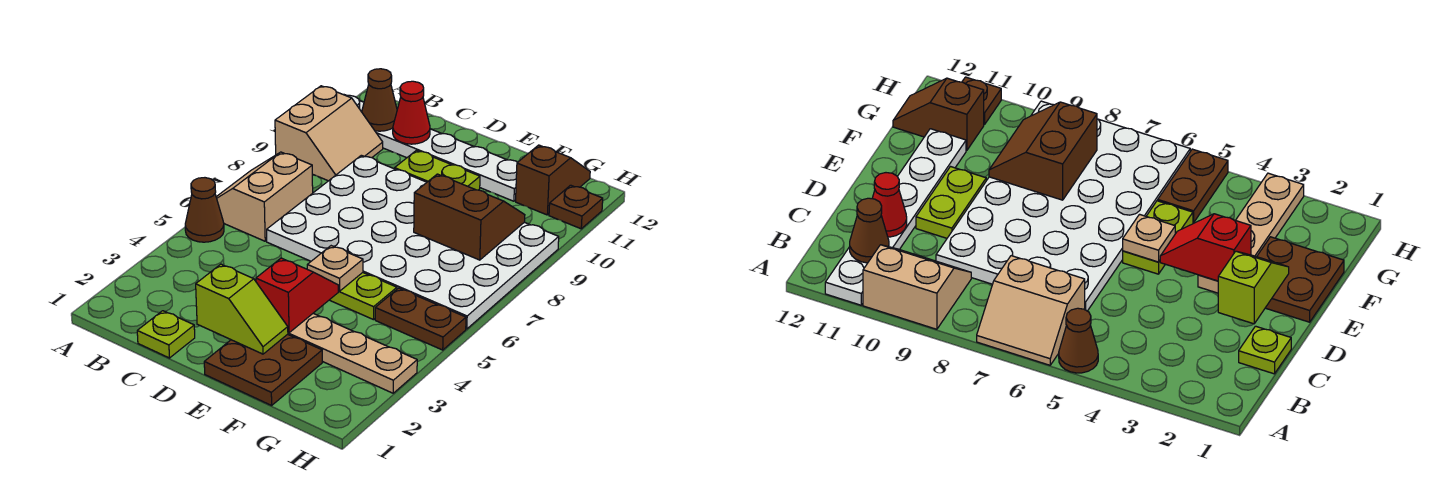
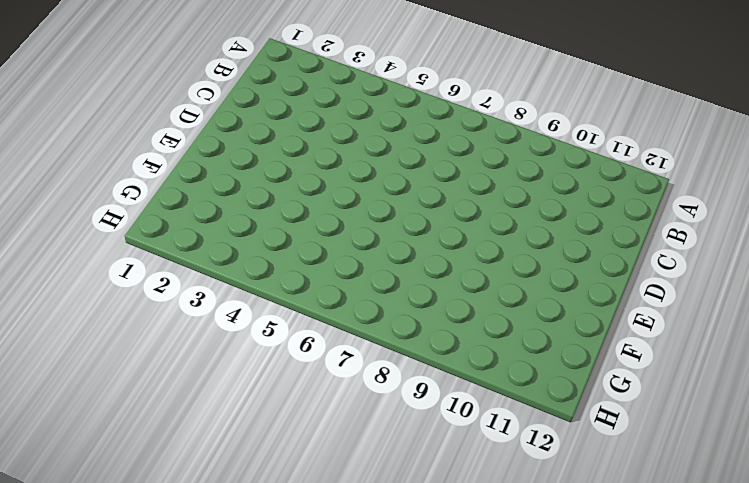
none -> brown cone A5 level 1
none -> tan slope A6:B7 level 1 top B
none -> tan slope A9:B10 level 1 top A

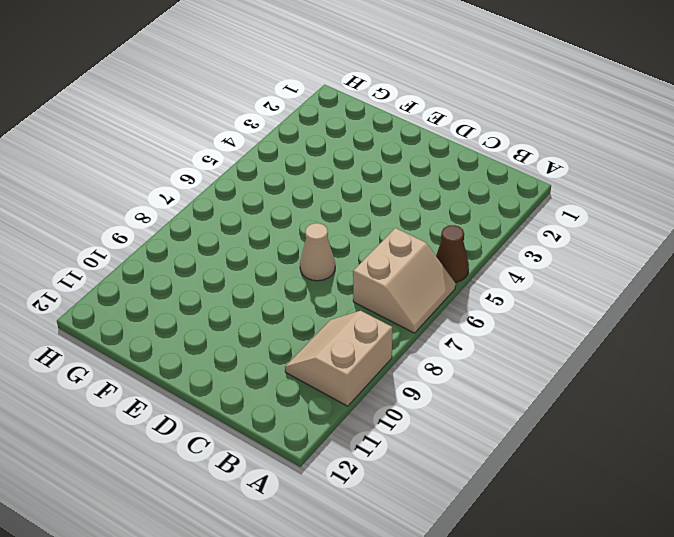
tan cone D7 level 1 -> white plate C6:H9 level 1
none -> white plate A11:F11 level 1
none -> lime plate C1 level 1
none -> lime plate D10:E10 level 1

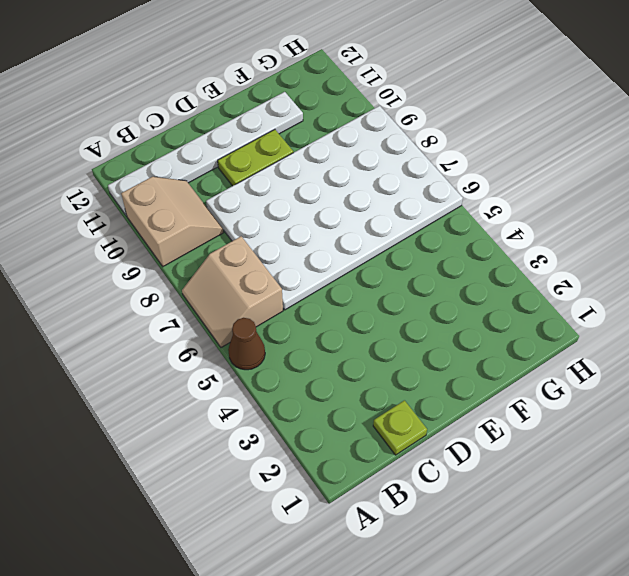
none -> brown plate E1:F2 level 1
none -> tan plate E3:H3 level 1
none -> lime plate E5:F5 level 1

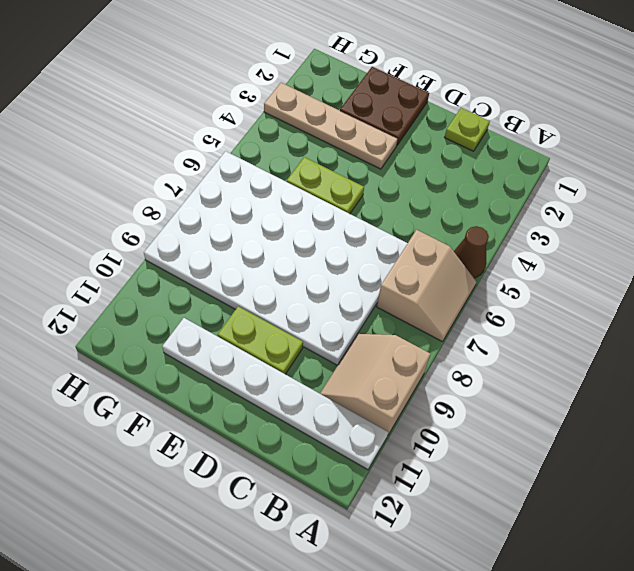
none -> brown plate G5:H5 level 1
none -> brown slope G11:G12 level 1 top 11
none -> brown plate H11 level 1

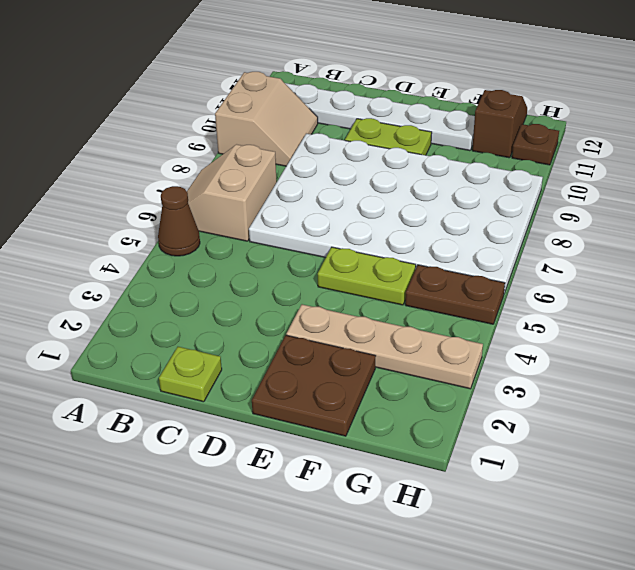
none -> brown cone B11 level 2
none -> red cone C11 level 2
none -> lime slope D2:E2 level 2 top D

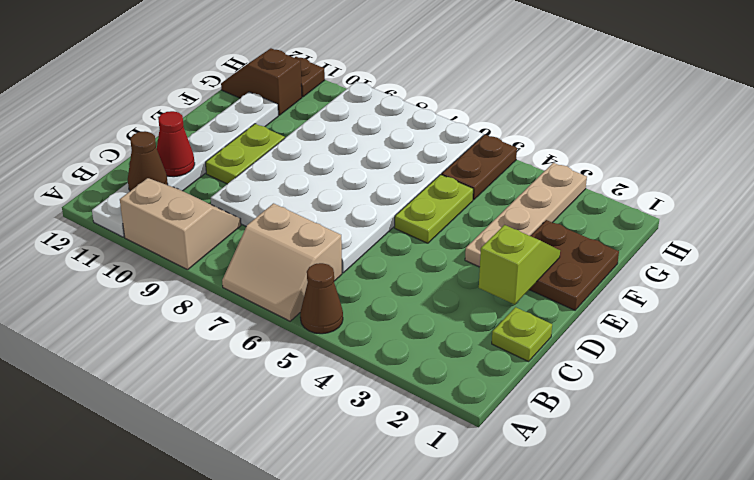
none -> red slope E3:E4 level 2 top 3
none -> tan plate E5 level 2
none -> brown slope F8:G9 level 2 top 8

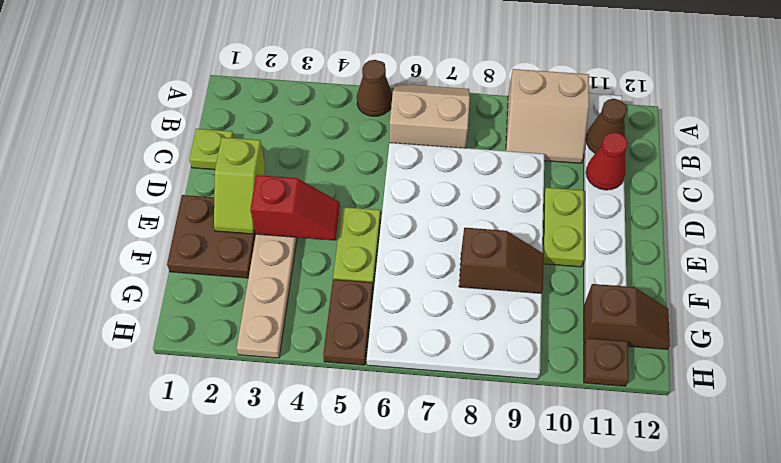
brown slope F8:F9 level 2 top 8 -> brown slope F8:G9 level 2 top 8
none -> tan plate E5 level 2

